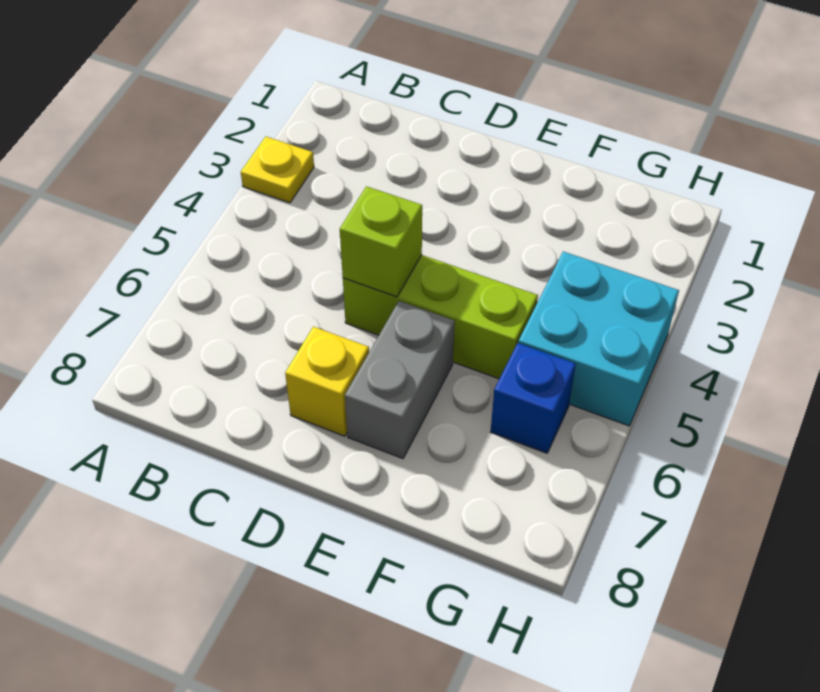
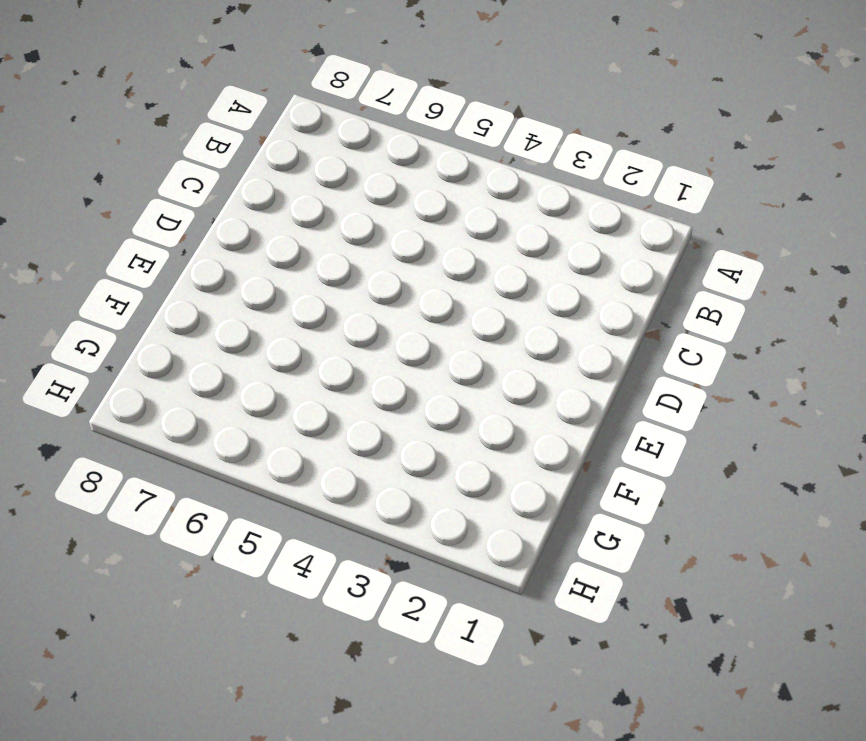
none -> yellow plate A3 level 1
none -> lime brick D5:F5 level 1

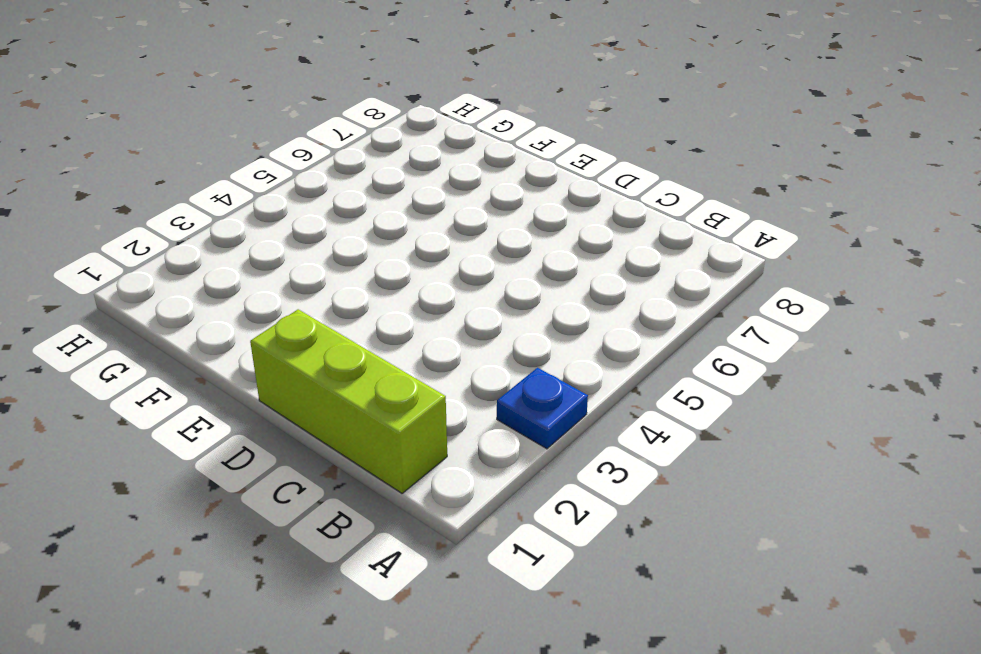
blue plate A3 level 1 -> yellow plate A3 level 1
lime brick B1:D1 level 1 -> lime brick D5:F5 level 1
none -> yellow brick D7 level 1
none -> grey brick E6:E7 level 1

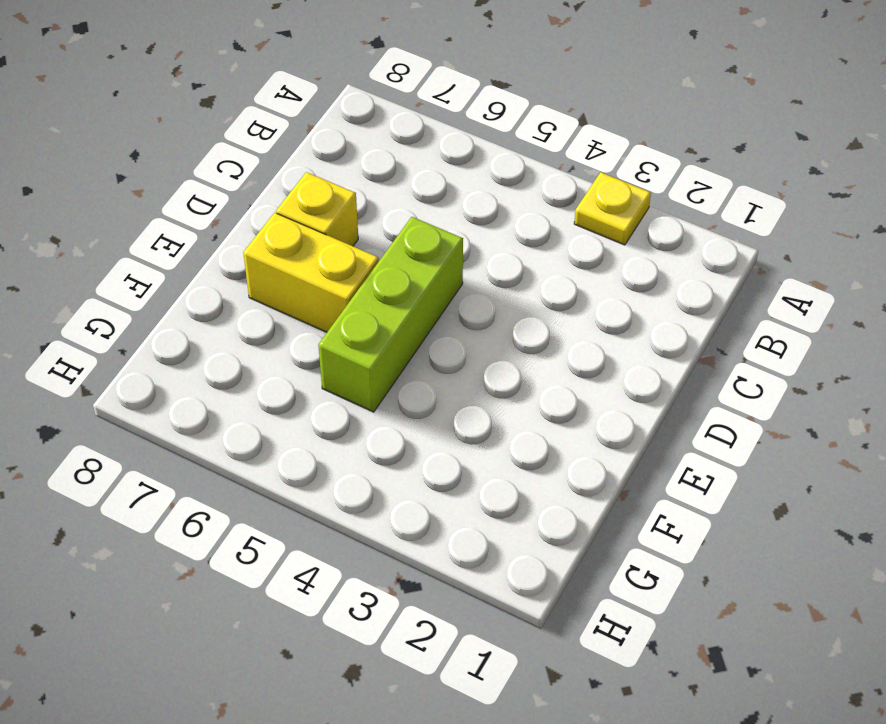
yellow brick E6:E7 level 1 -> grey brick E6:E7 level 1
none -> cyan brick G4:H5 level 1
none -> blue brick G6 level 1

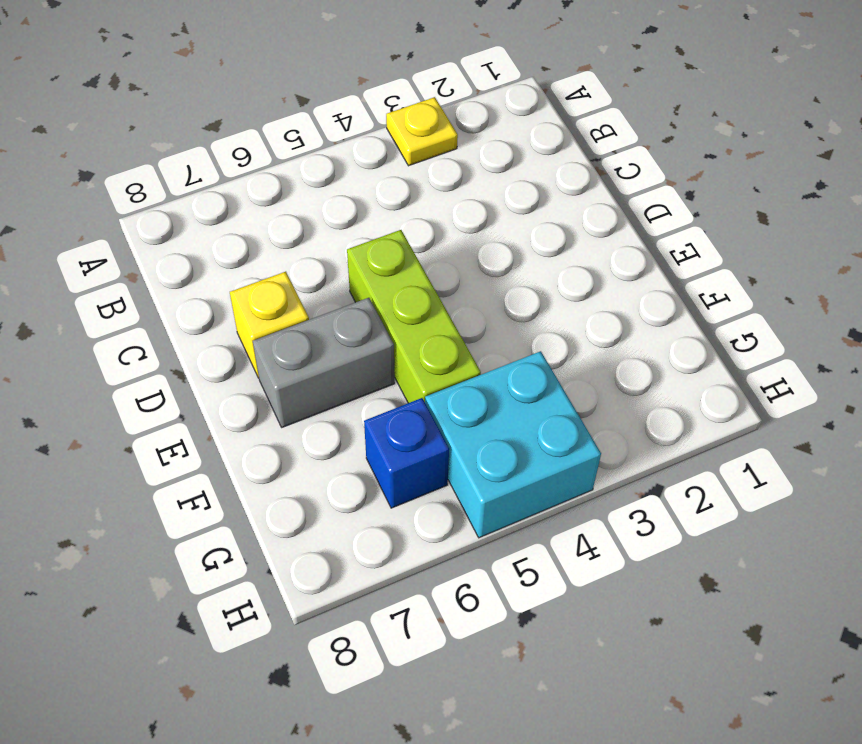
none -> lime brick D5 level 2

